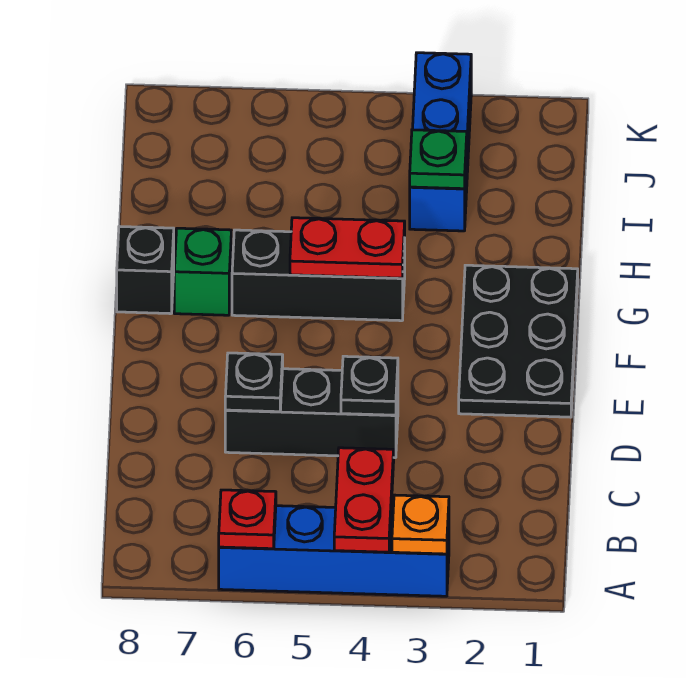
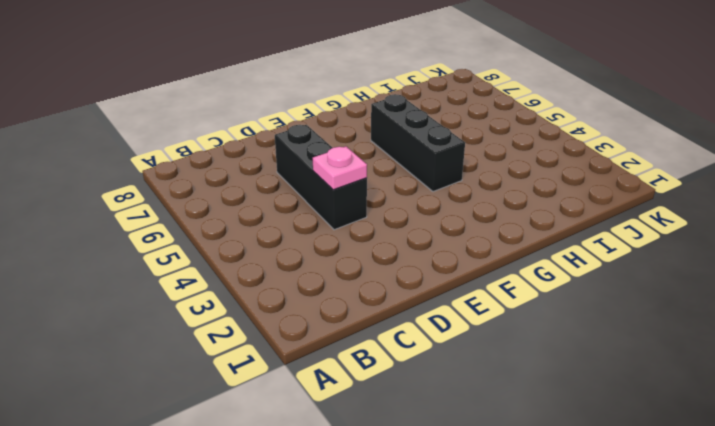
pink plate D4 level 2 -> black plate D4 level 2
none -> blue brick A3:A6 level 1
none -> black plate E1:G2 level 1
none -> green brick G7 level 1

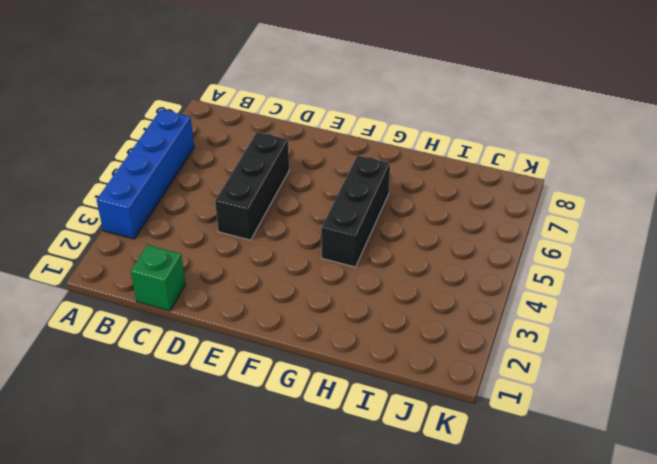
green brick C1 level 1 -> green brick G7 level 1
none -> black plate E1:G2 level 1
none -> black brick G8 level 1
none -> blue brick I3:K3 level 1

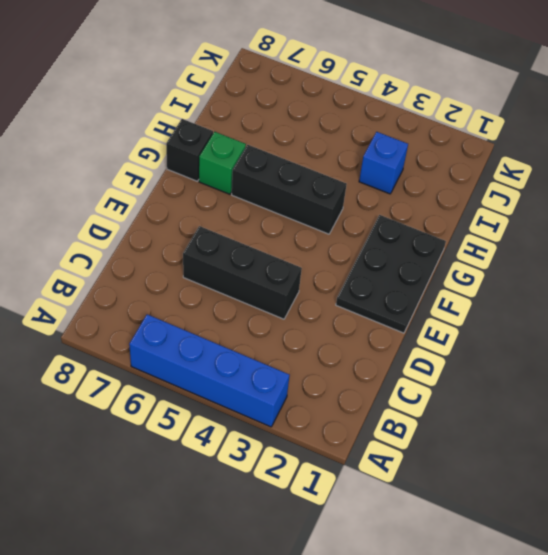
blue brick I3 level 1 -> blue brick I3:K3 level 1
none -> orange plate A3 level 2
none -> red plate A4:B4 level 2
none -> red plate A6 level 2

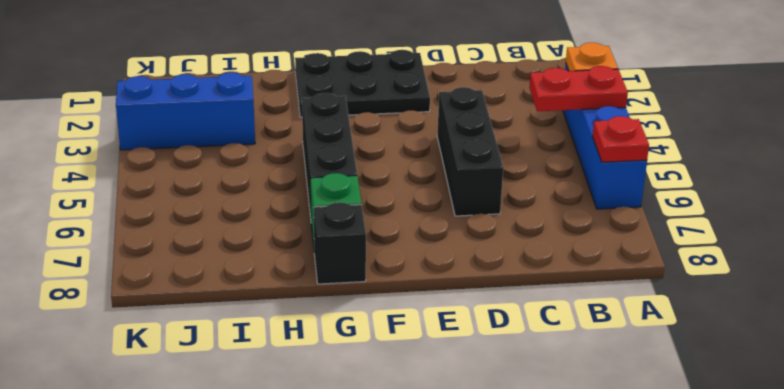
none -> black plate D4 level 2
none -> black plate D6 level 2
none -> red plate G4:G5 level 2

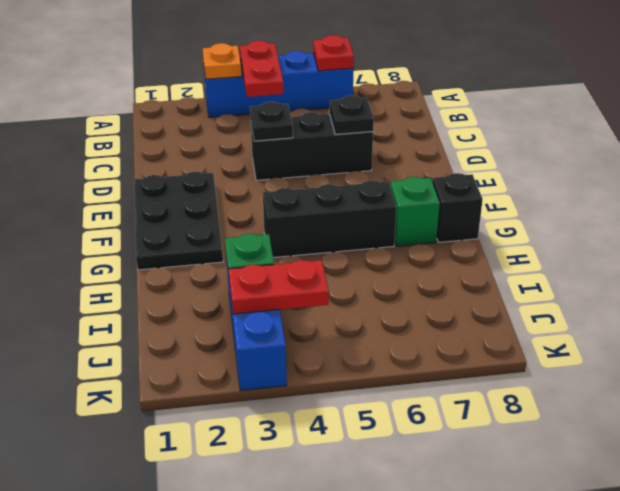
red plate J3:J4 level 2 -> red plate G4:G5 level 2

